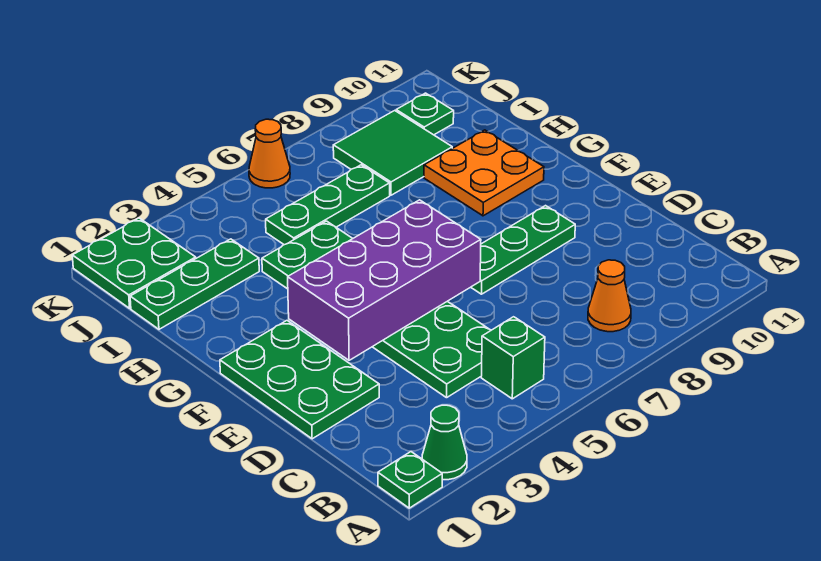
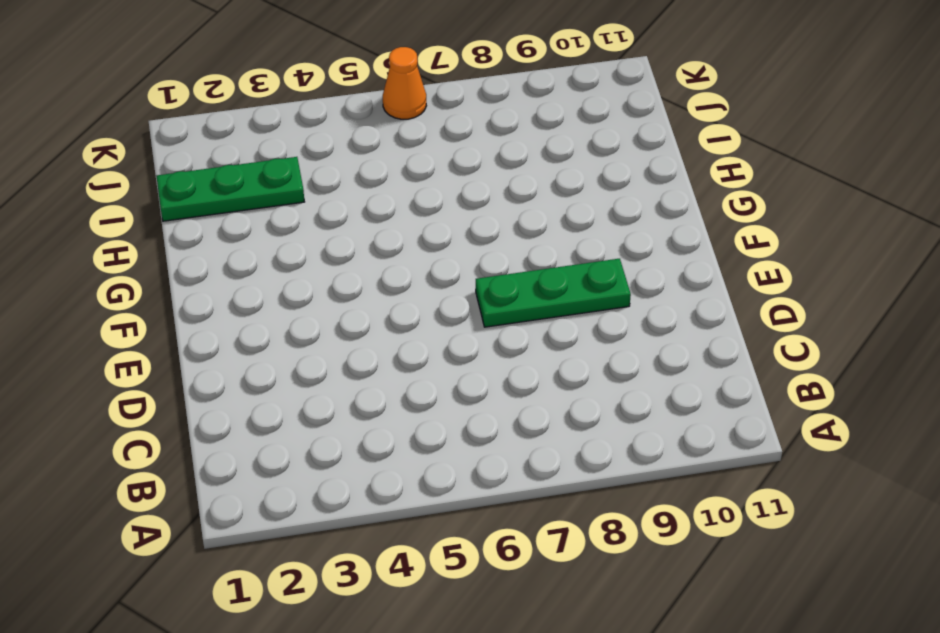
none -> green plate A1 level 1
none -> green cone A2 level 1
none -> green brick B5 level 1

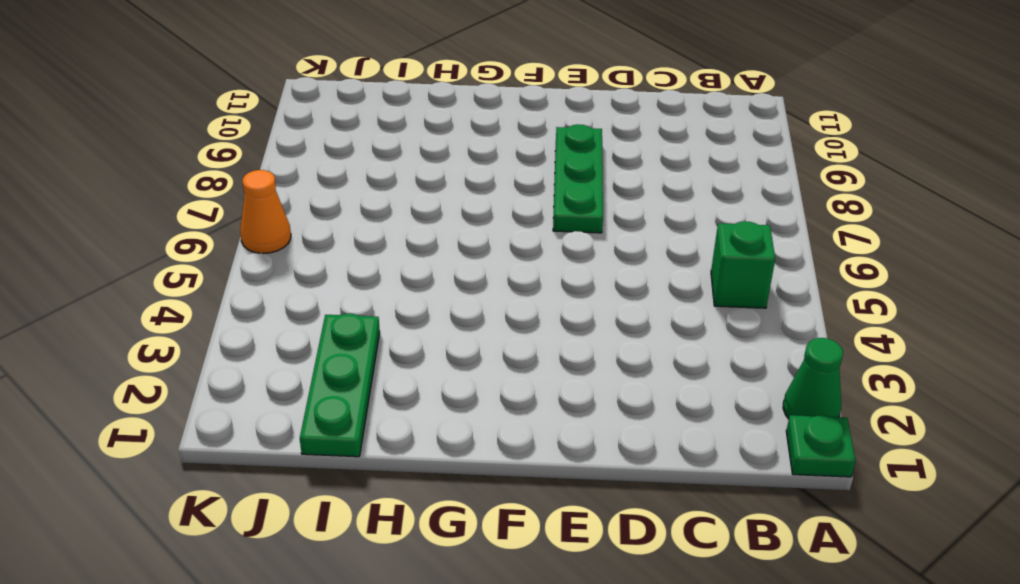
none -> orange cone B8 level 1
none -> green plate C4:H5 level 1
none -> green plate D1:F2 level 1

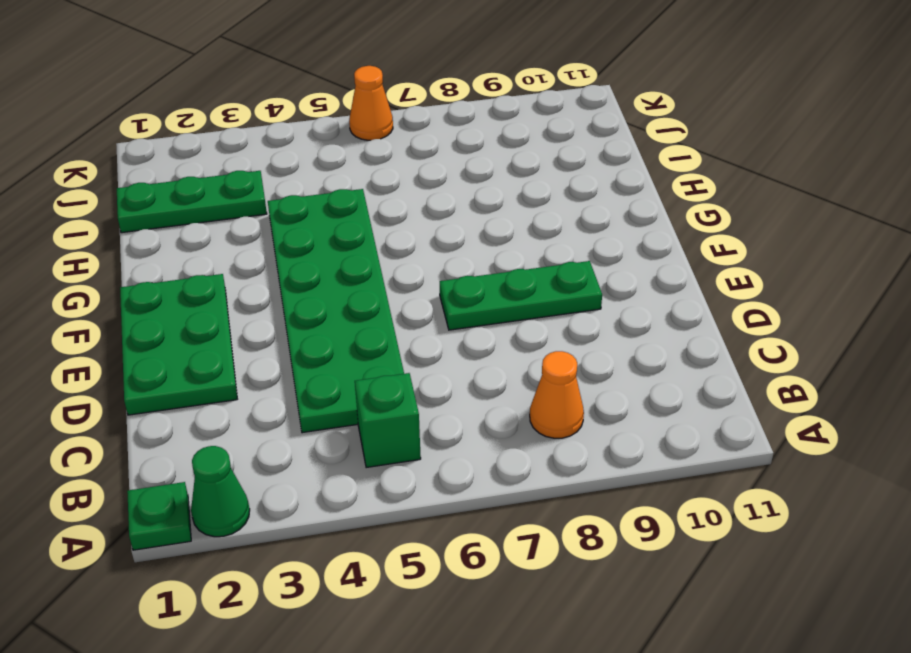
none -> orange plate G9:H10 level 1
none -> green plate I5:I7 level 1
none -> green tile I8:J9 level 1

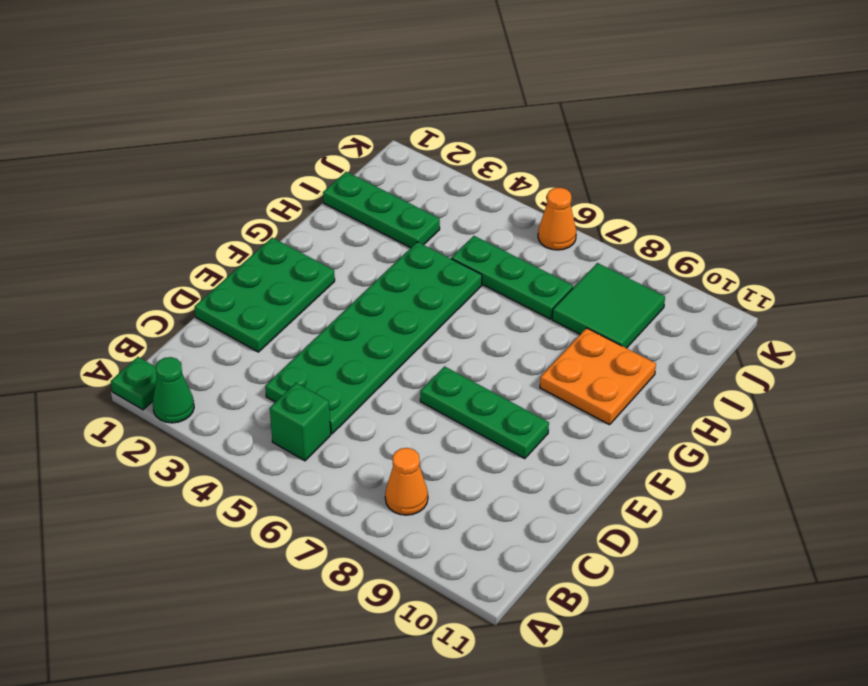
none -> green plate J1:K2 level 1
none -> green plate J10 level 1
none -> purple brick E3:F6 level 2

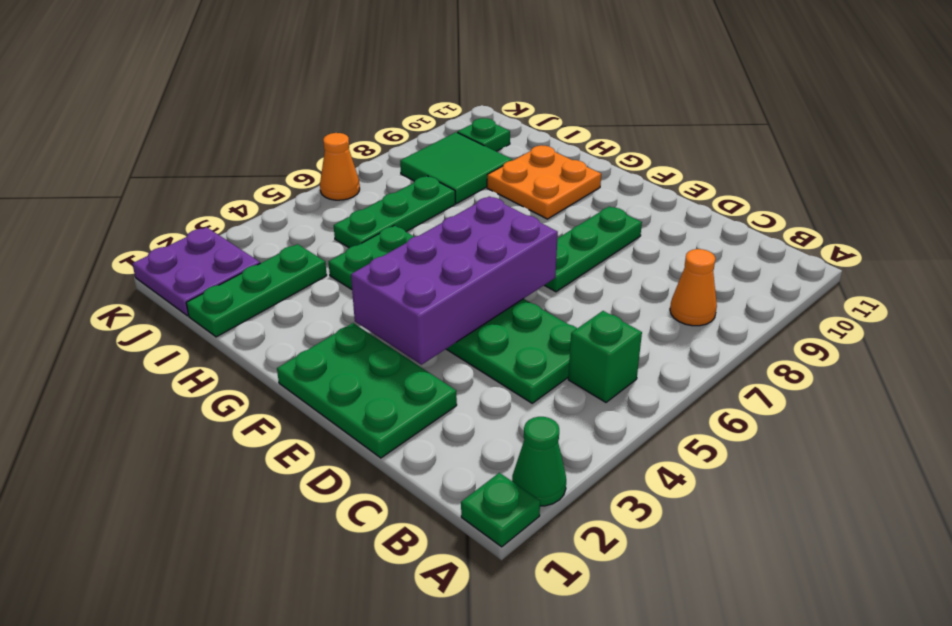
purple plate J1:K2 level 1 -> green plate J1:K2 level 1

